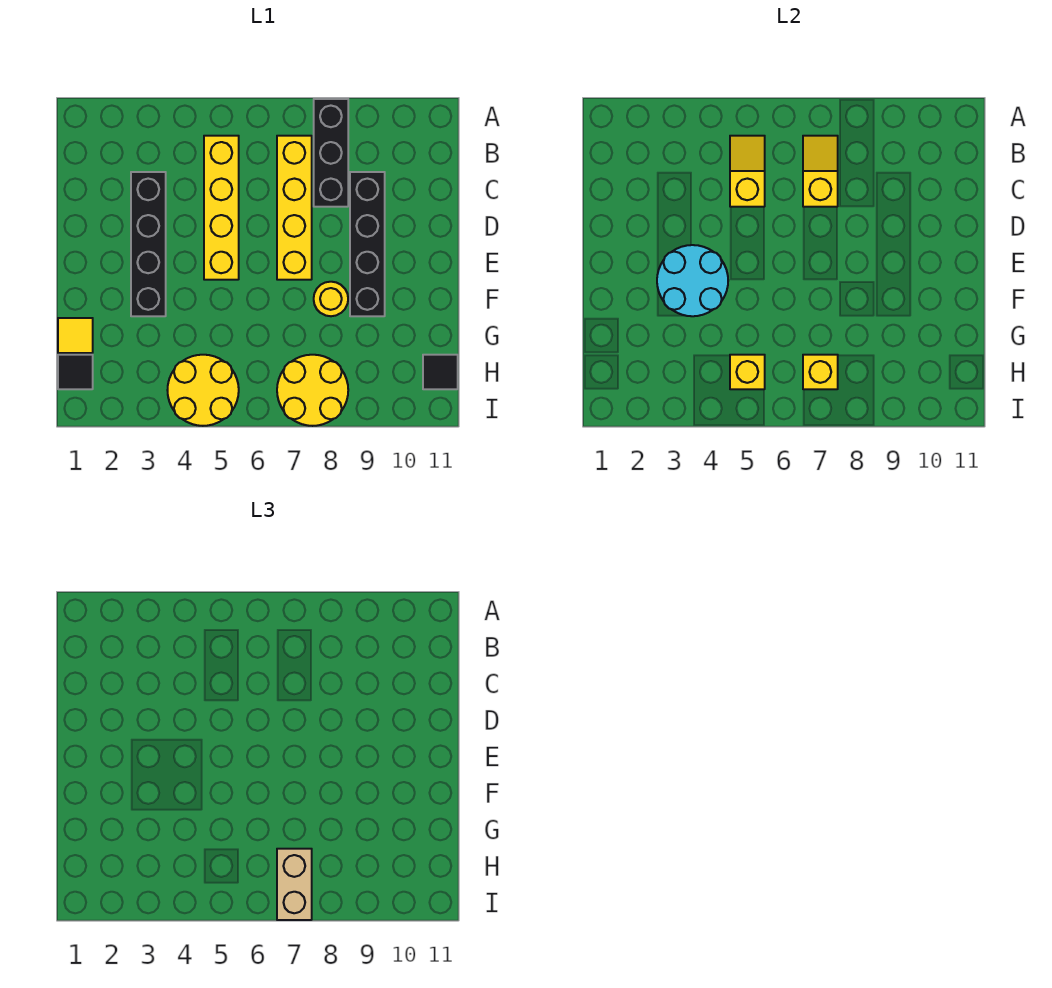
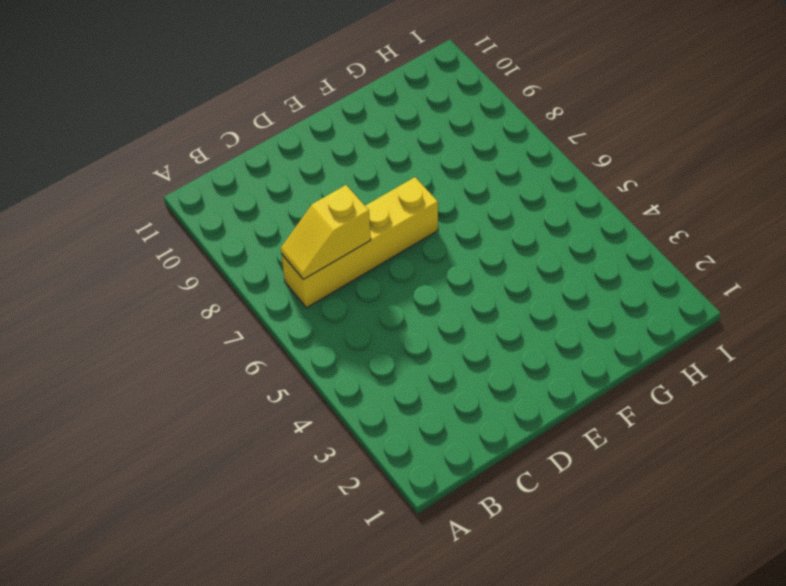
none -> black brick A8:C8 level 1
none -> yellow brick B5:E5 level 1
none -> black brick C3:F3 level 1

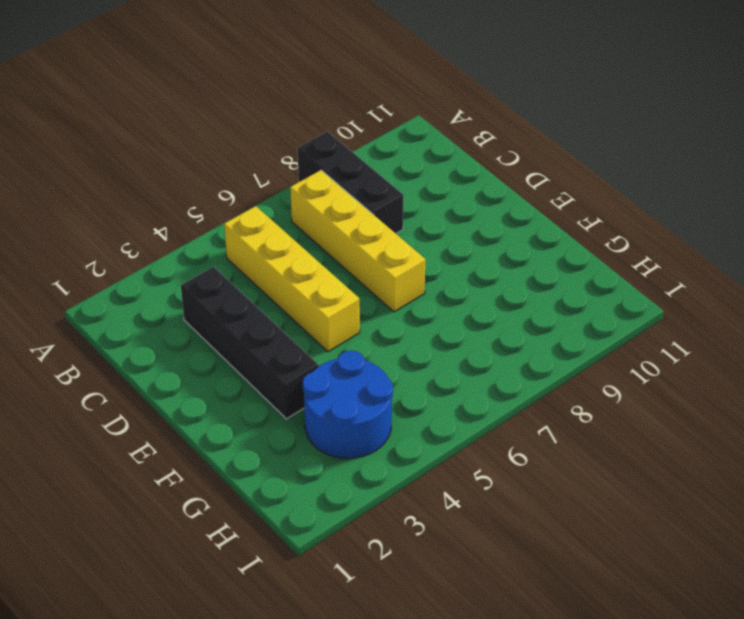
blue round brick G3:H4 level 1 -> yellow round brick H4:I5 level 1
none -> black brick C9:F9 level 1
none -> yellow round brick F8 level 1
none -> yellow tile G1 level 1

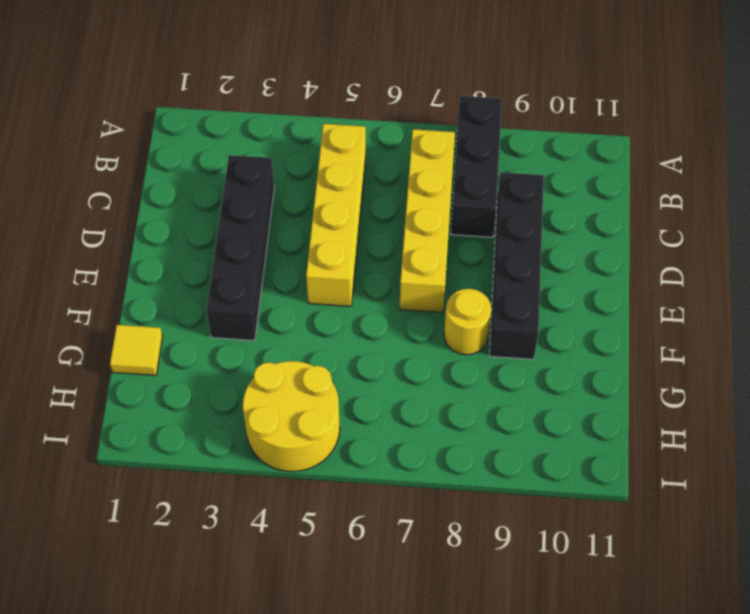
none -> black tile H1 level 1
none -> yellow round brick H7:I8 level 1
none -> black tile H11 level 1

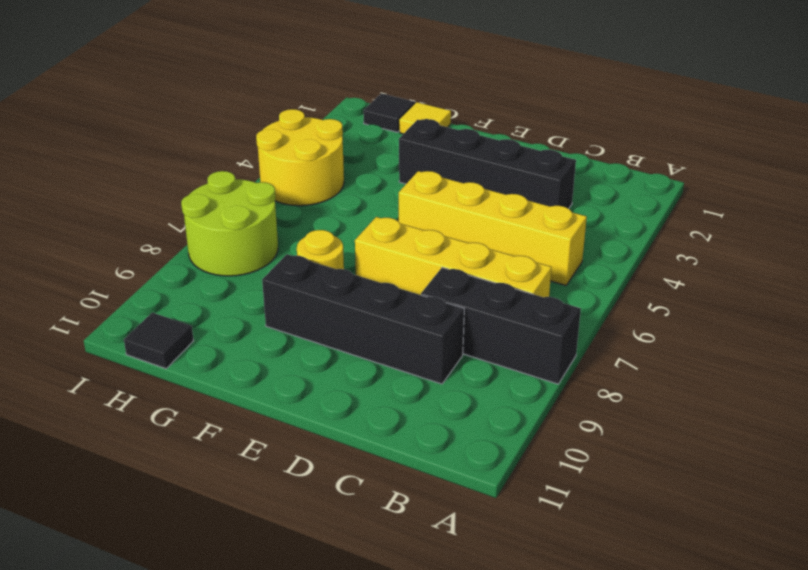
lime round brick H7:I8 level 1 -> yellow round brick H7:I8 level 1
none -> yellow slope B5:C5 level 2 top C
none -> yellow slope B7:C7 level 2 top C
none -> cyan round brick E3:F4 level 2

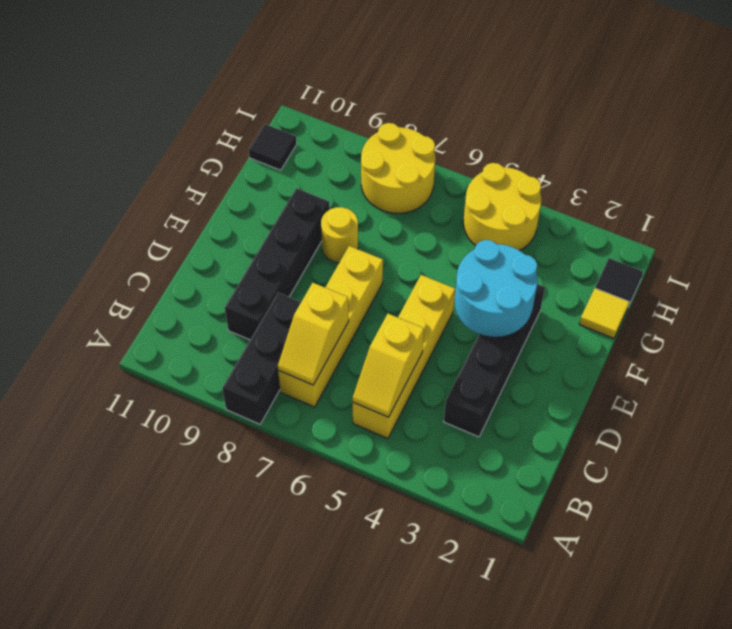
none -> yellow brick H5 level 2
none -> yellow brick H7 level 2
none -> tan brick H7:I7 level 3

